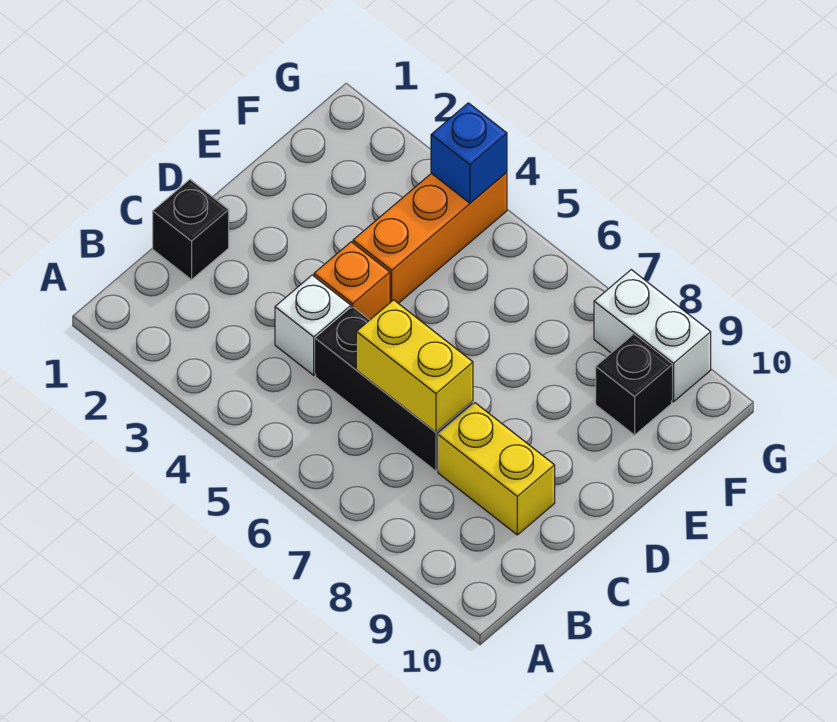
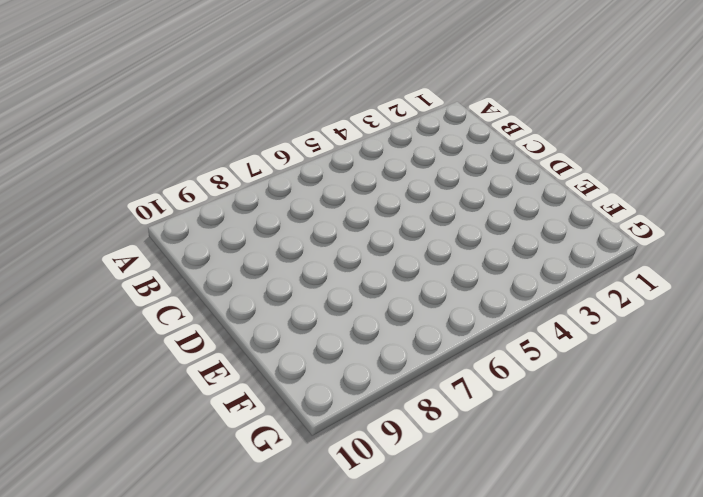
none -> black brick C1 level 1
none -> white brick C4 level 1

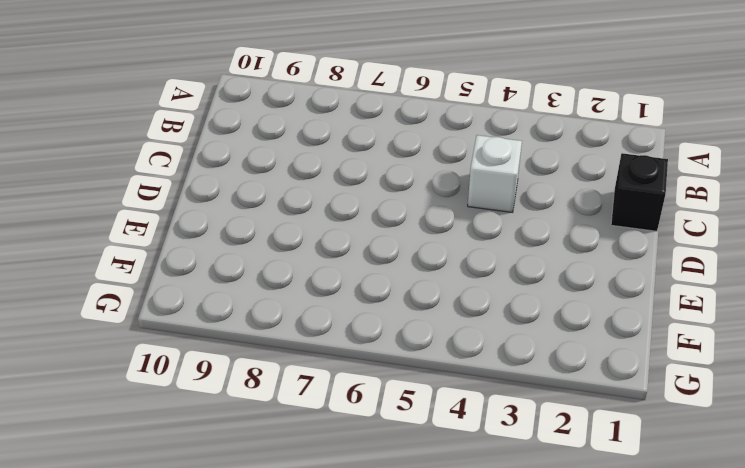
none -> black brick C5:C7 level 1
none -> yellow brick C8:C9 level 1

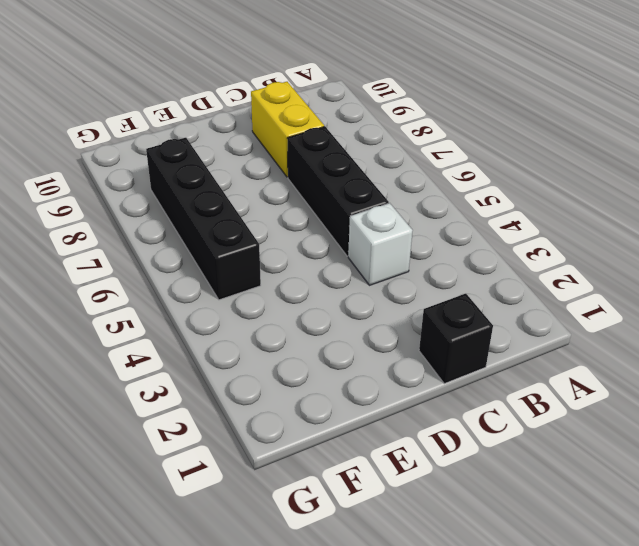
black brick F5:F8 level 1 -> none
none -> orange brick D4 level 1
none -> orange brick E4:G4 level 1

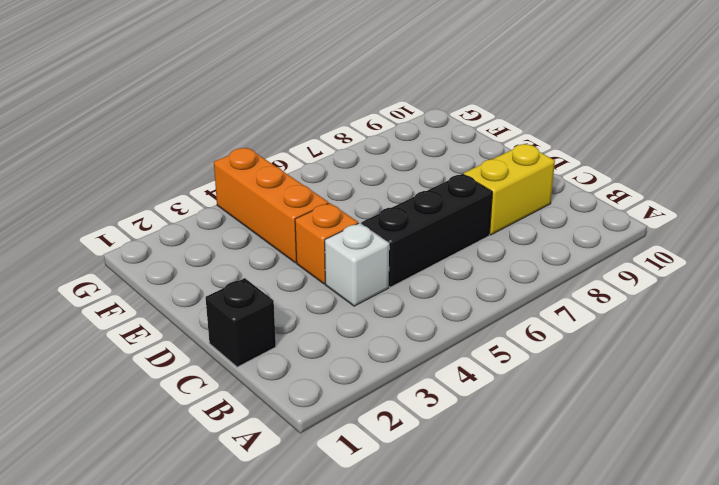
none -> black brick F9 level 1
none -> white brick G8:G9 level 1

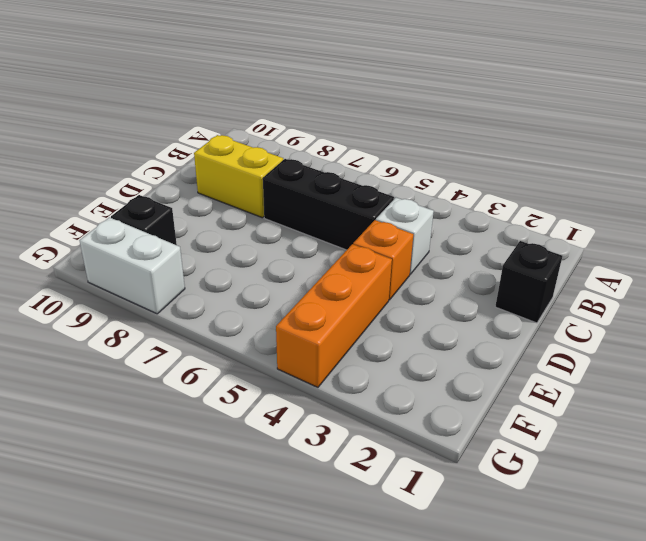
none -> yellow brick C6:C7 level 2
none -> blue brick G4 level 2

